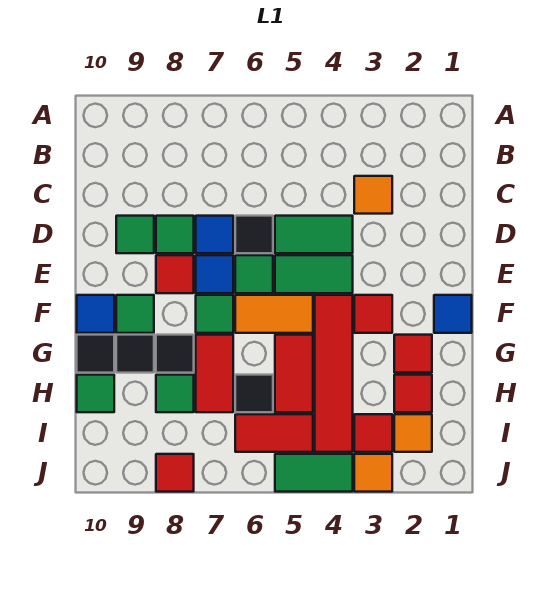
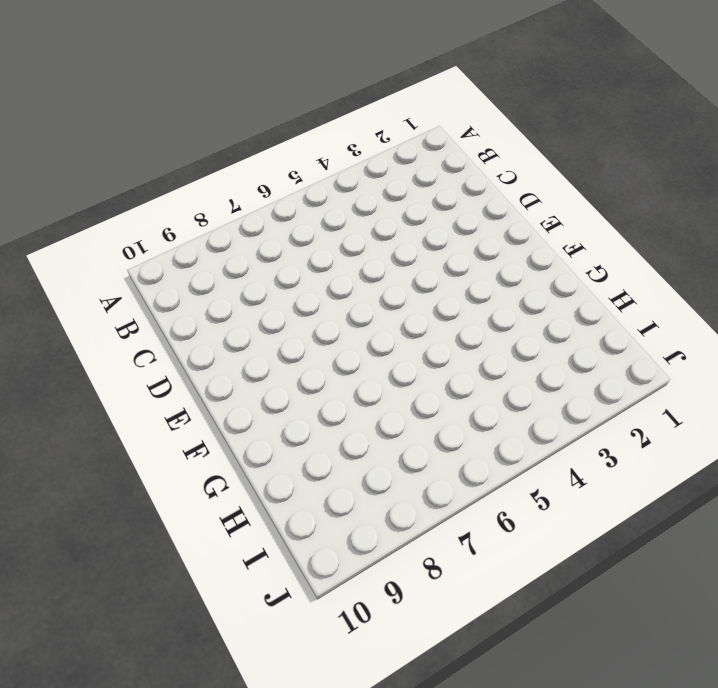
none -> orange tile C3 level 1
none -> green tile D4:D5 level 1
none -> black tile D6 level 1
none -> blue tile D7 level 1

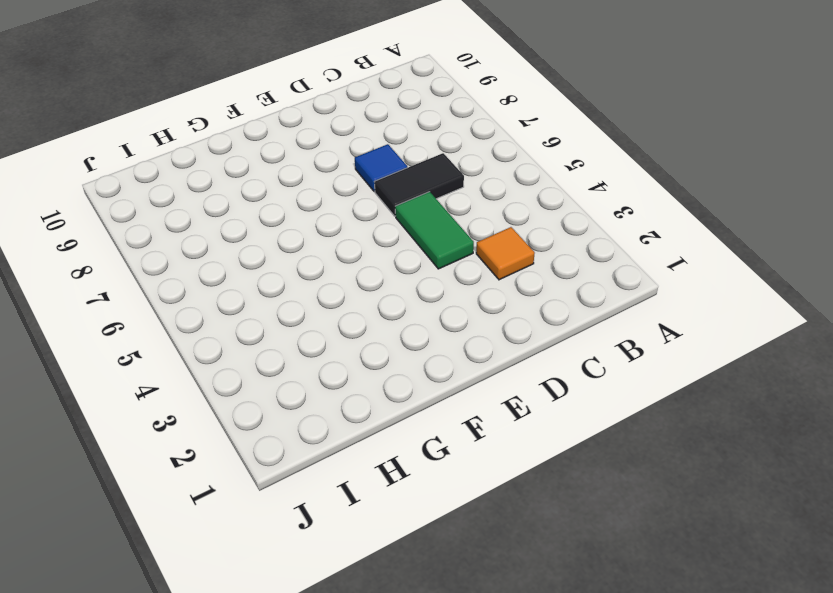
black tile C6:D6 level 1 -> black tile D6 level 1
none -> green tile D8 level 1
none -> green tile D9 level 1
none -> green tile E4:E5 level 1
none -> green tile E6 level 1

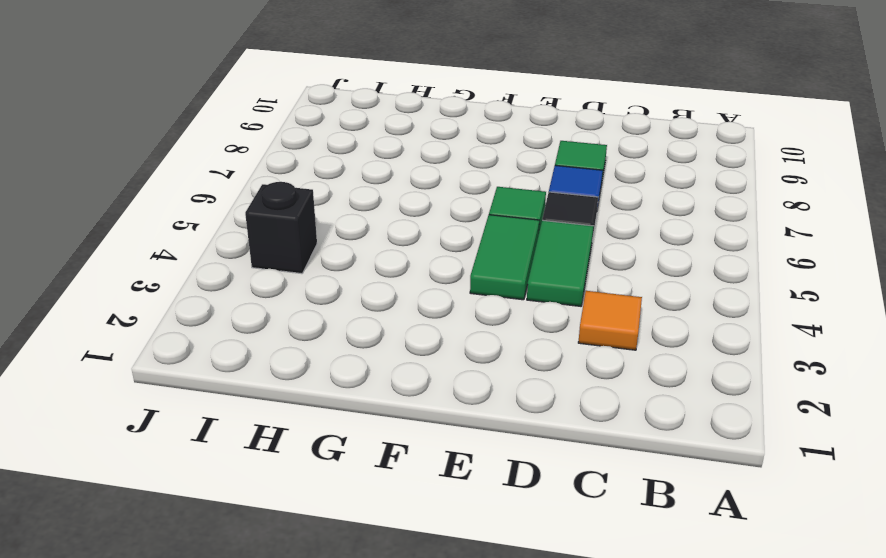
black brick I4 level 1 -> red tile F4:I4 level 1
none -> green tile D9 level 1
none -> blue tile E7 level 1
none -> red tile E8 level 1
none -> blue tile F1 level 1

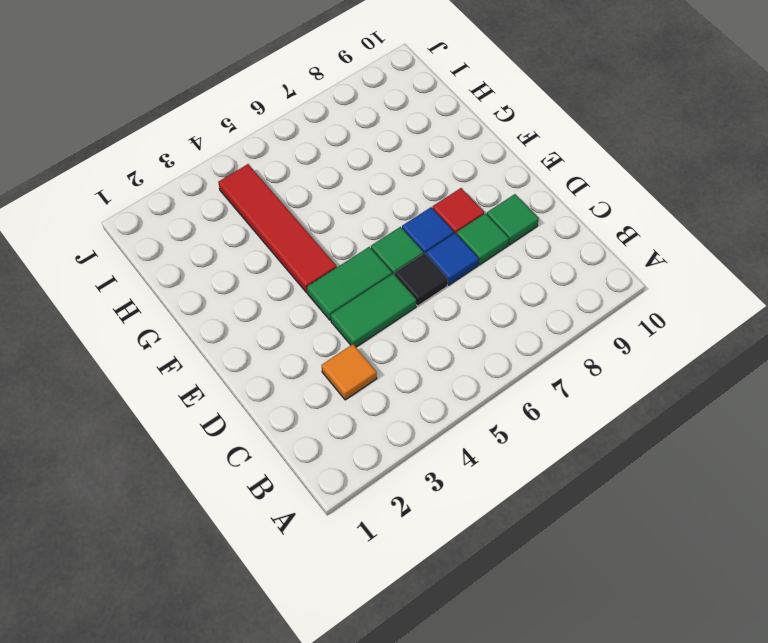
none -> blue tile F1 level 1
none -> red tile F3 level 1
none -> orange tile F5:F6 level 1
none -> green tile F7 level 1

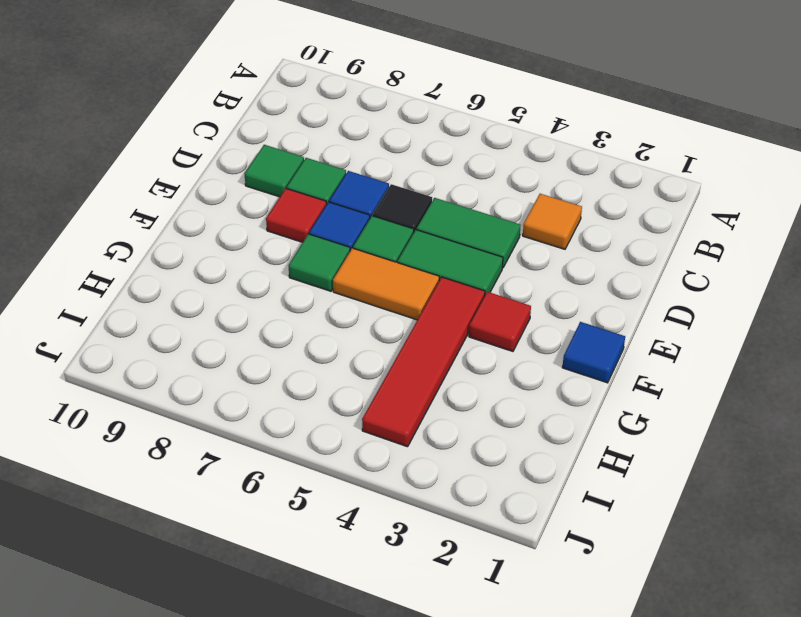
none -> green tile F9 level 1
none -> blue tile F10 level 1
none -> red tile G2 level 1
none -> red tile G5:H5 level 1

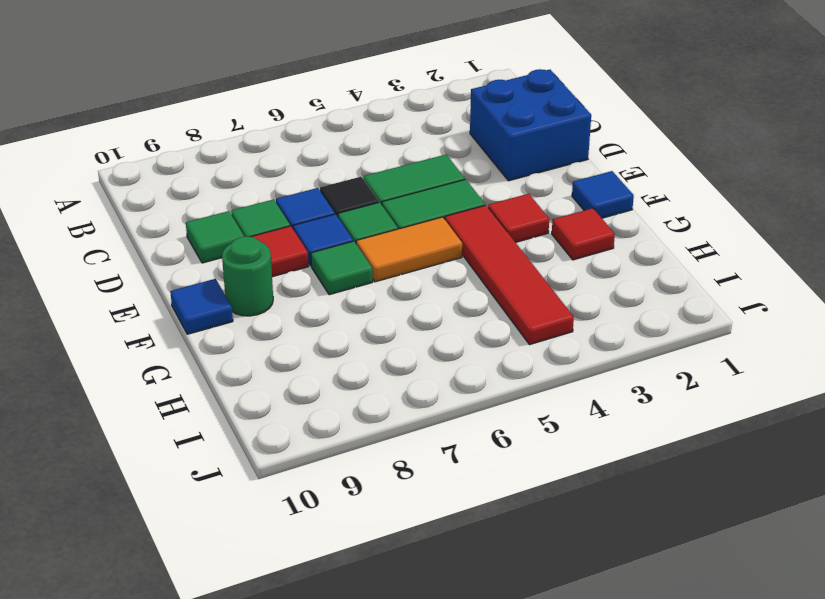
blue brick C1:D2 level 1 -> none
green round brick F9 level 1 -> green tile F9 level 1
none -> orange tile C3 level 1
none -> red tile G5:H5 level 1
none -> red tile G7:H7 level 1
none -> black tile G8 level 1

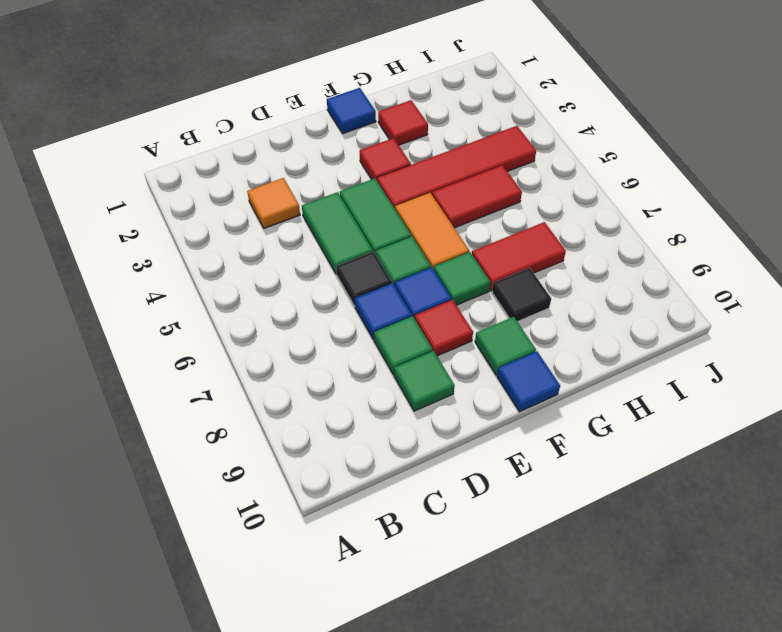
none -> black tile G9 level 1
none -> black tile G10 level 1
none -> red tile H2 level 1
none -> black tile H6 level 1

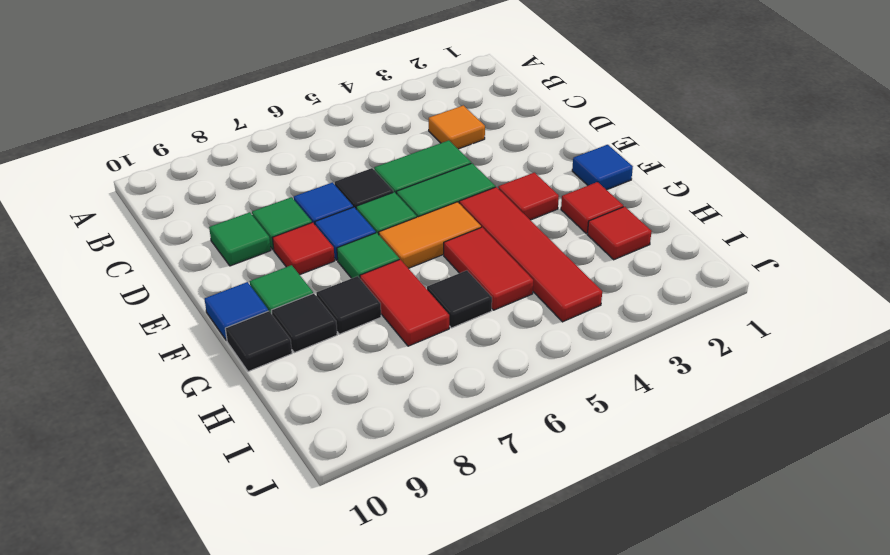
none -> green tile H8 level 1
none -> green tile H10 level 1
none -> orange tile I2 level 1
none -> red tile I3 level 1

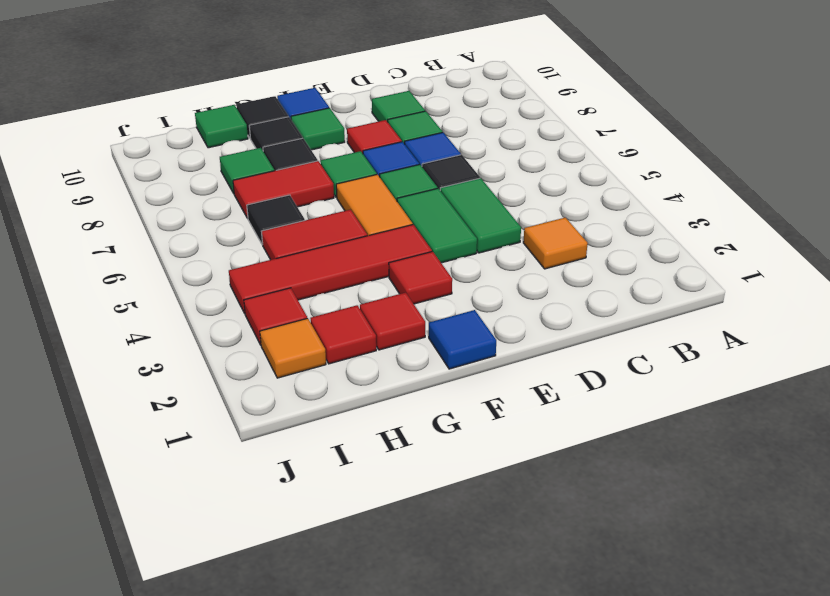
none -> red tile I5:I6 level 1
none -> orange tile J3 level 1
none -> green tile J4:J5 level 1
none -> red tile J8 level 1

